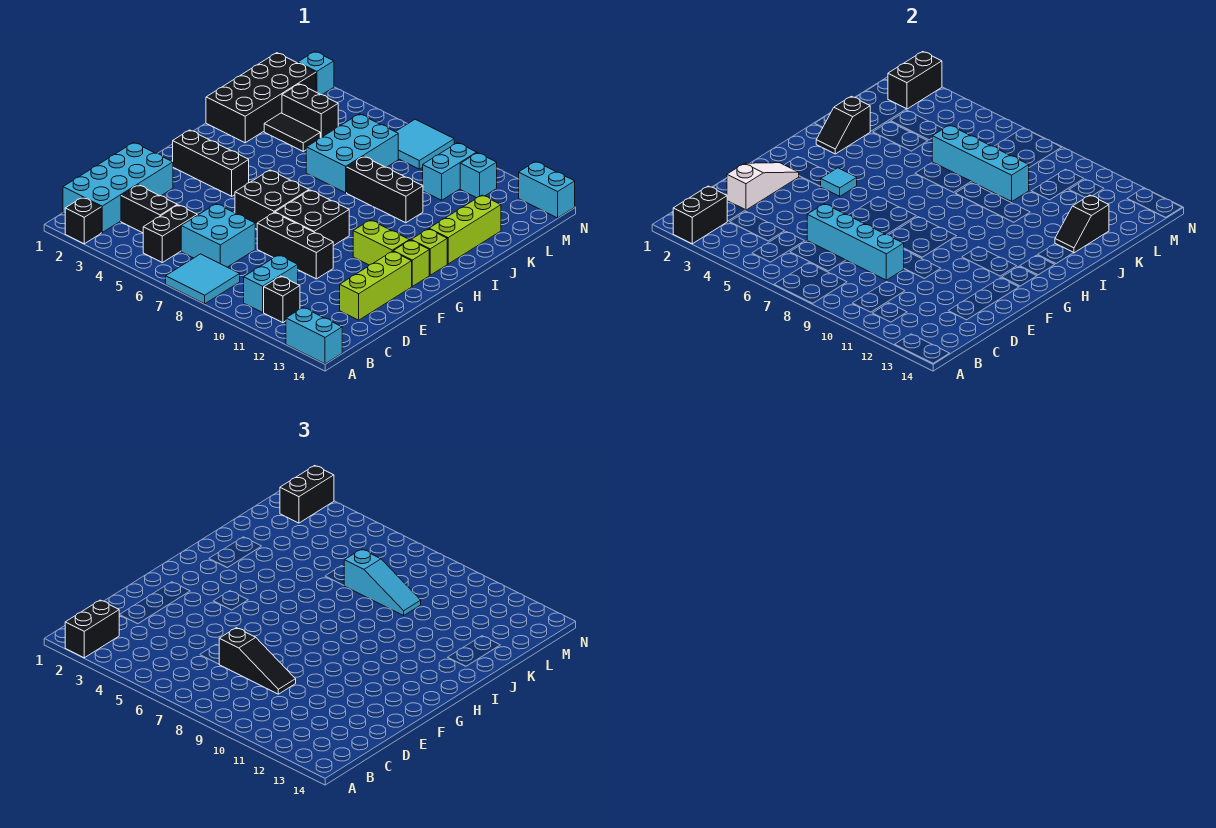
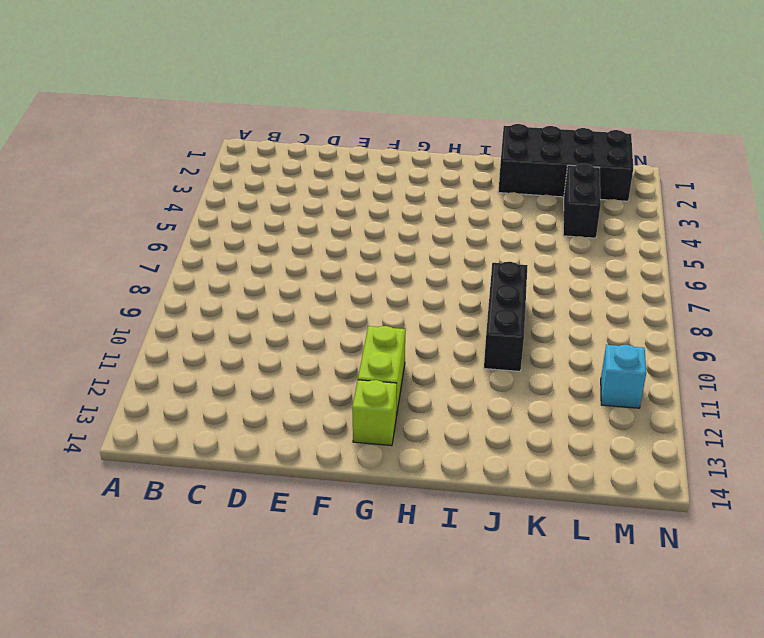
none -> black brick A2 level 1
none -> cyan tile A7:B8 level 1
none -> cyan brick A13:A14 level 1
none -> cyan brick B1:E2 level 1

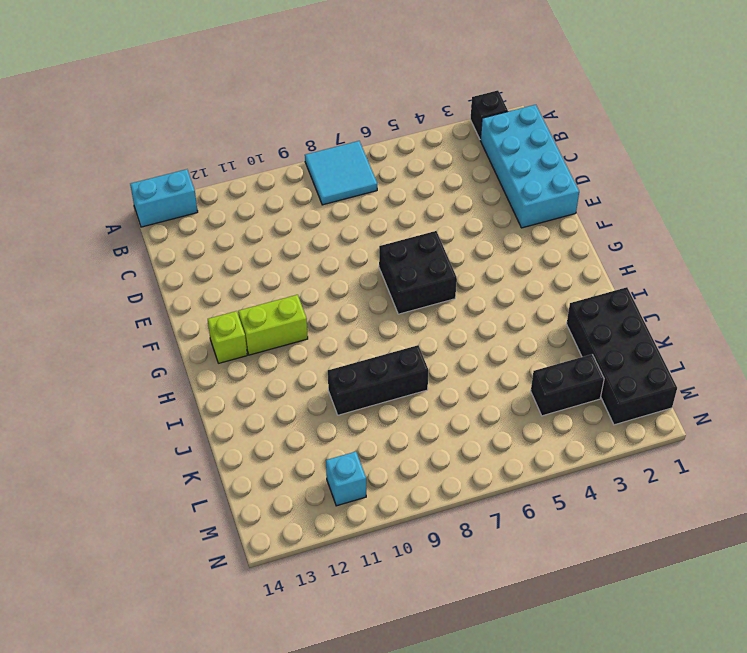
none -> black brick B5:C5 level 1
none -> cyan brick B10:C10 level 1
none -> black brick B11 level 1
none -> black brick C3:C4 level 1

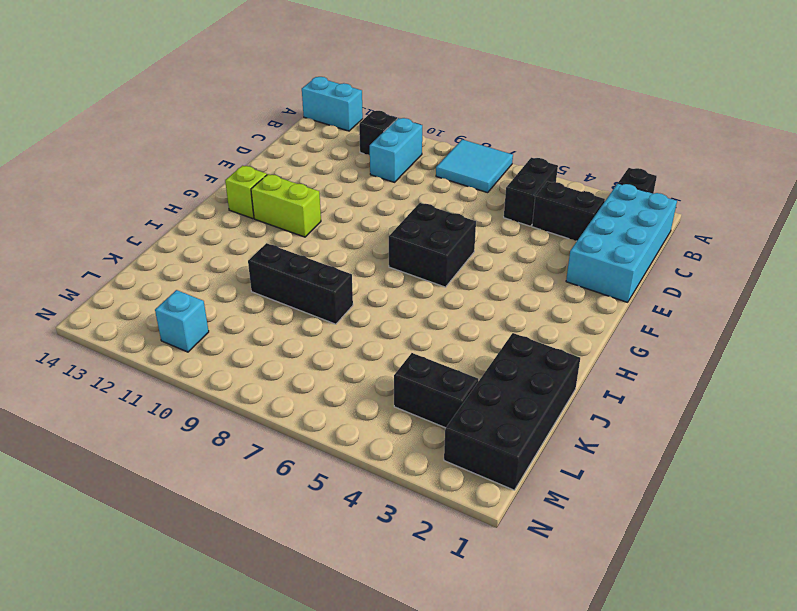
none -> cyan brick C6:D7 level 1
none -> lime brick D13:F13 level 1
none -> black brick E8:E10 level 1
none -> black brick F8:G9 level 1

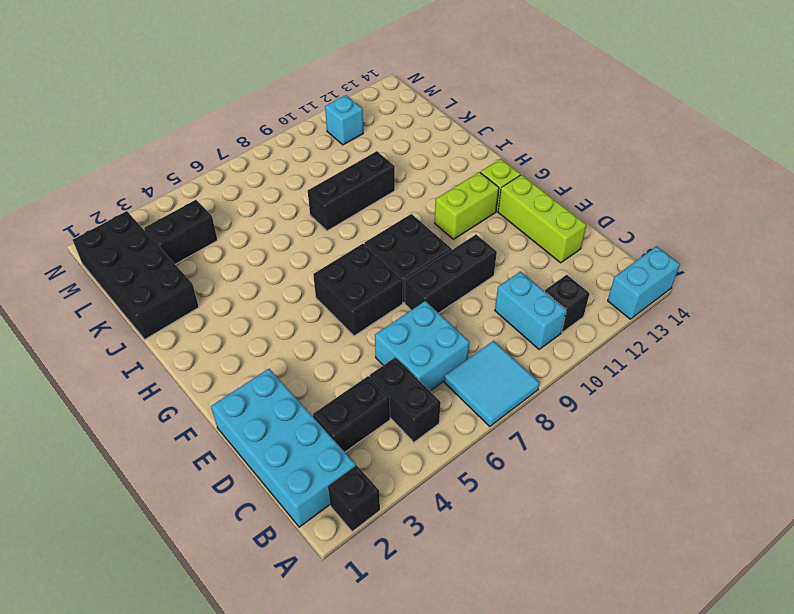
none -> black brick G2:G4 level 1
none -> lime brick H13 level 1
none -> lime brick I13:K13 level 1
none -> cyan brick J6:L7 level 1

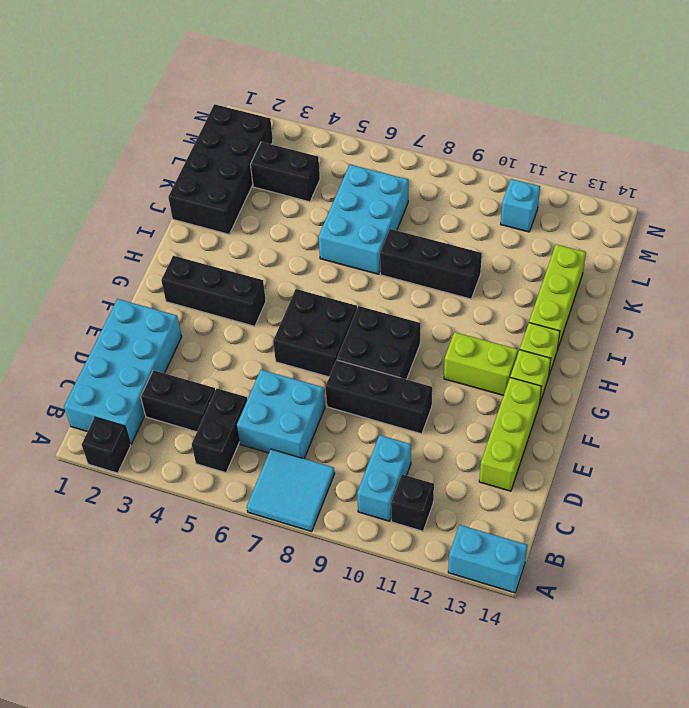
none -> black tile K3:K4 level 1
none -> cyan brick L10:M10 level 1
none -> cyan tile M7:N8 level 1
none -> cyan brick N2 level 1

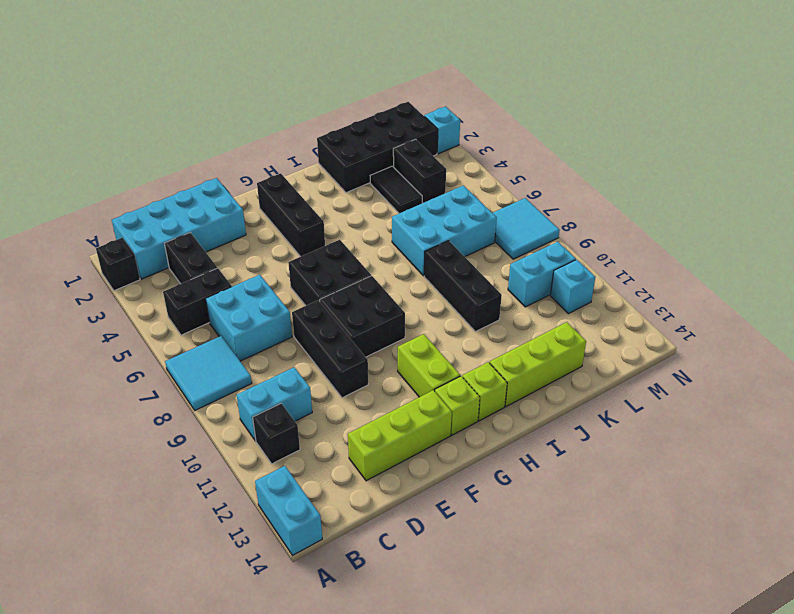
none -> cyan brick N13:N14 level 1
none -> black brick A2:B2 level 2
none -> white slope D2:F2 level 2 top D
none -> cyan brick D6:D9 level 2

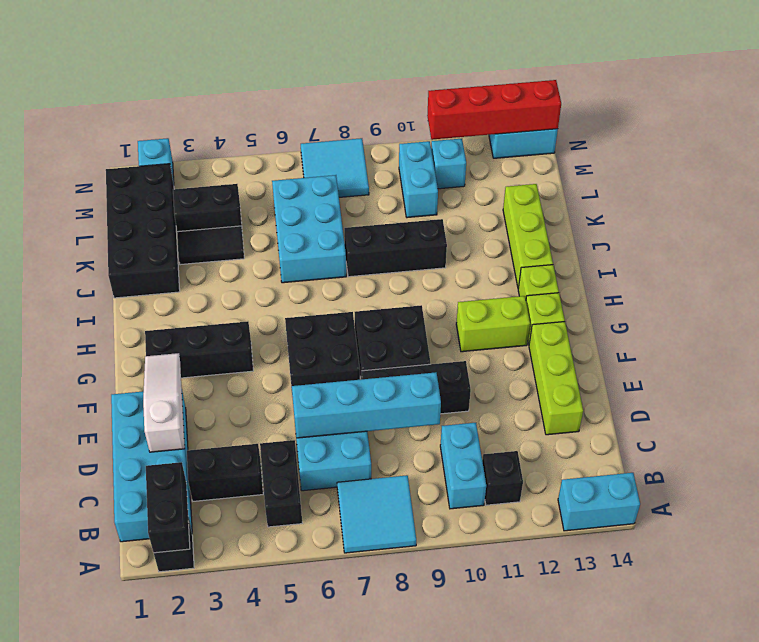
red brick N11:N14 level 2 -> none
none -> cyan tile G4 level 2
none -> black slope I2:J2 level 2 top J
none -> black slope J13:K13 level 2 top K
none -> cyan brick K6:K9 level 2

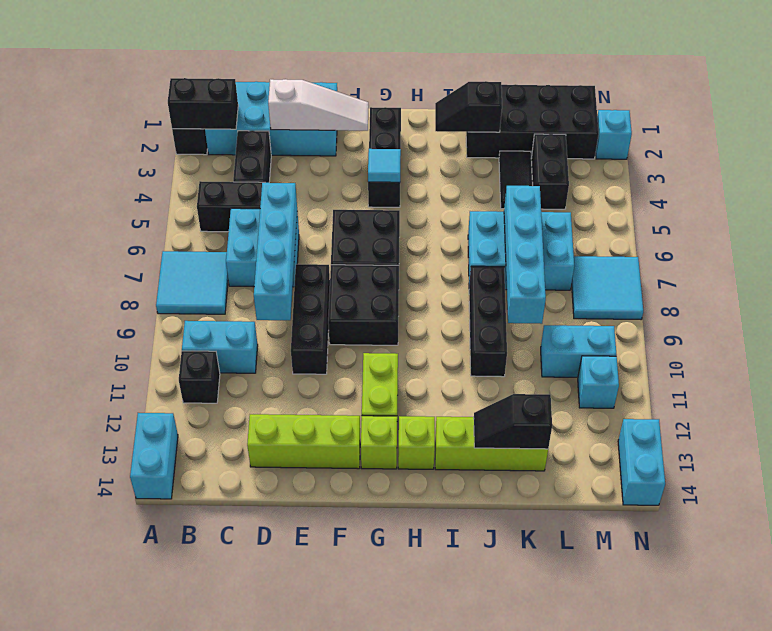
none -> black brick M2:N2 level 2
none -> black brick A2:B2 level 3
none -> black slope D7:D9 level 3 top 7
none -> cyan slope K7:K9 level 3 top 7

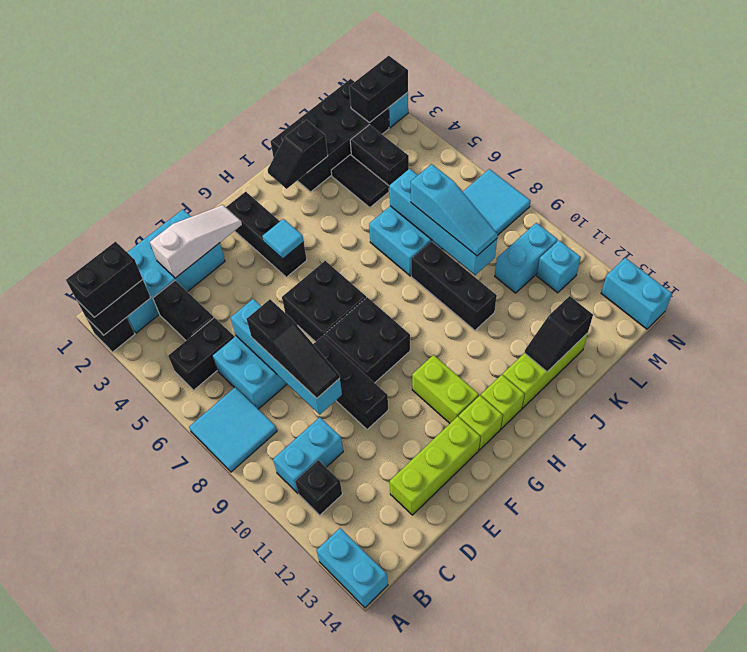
none -> black brick M2:N2 level 3

